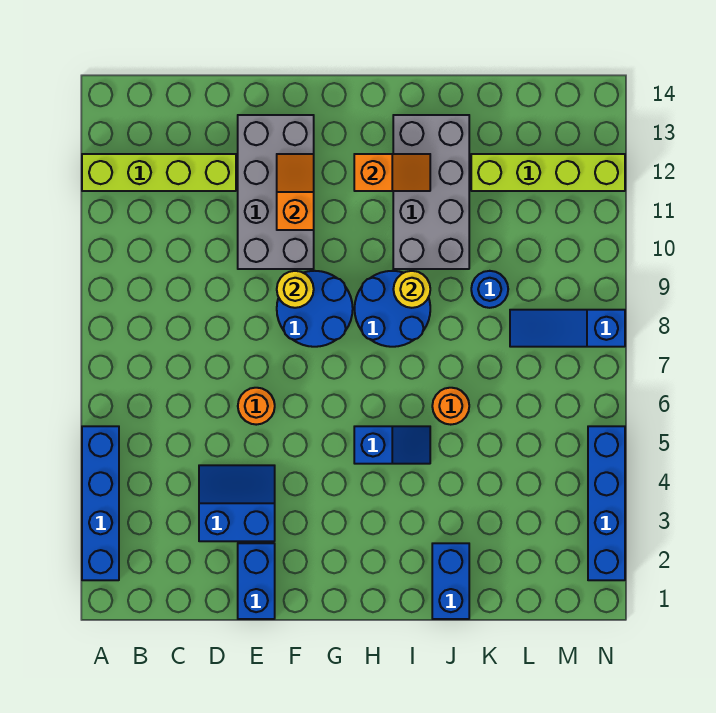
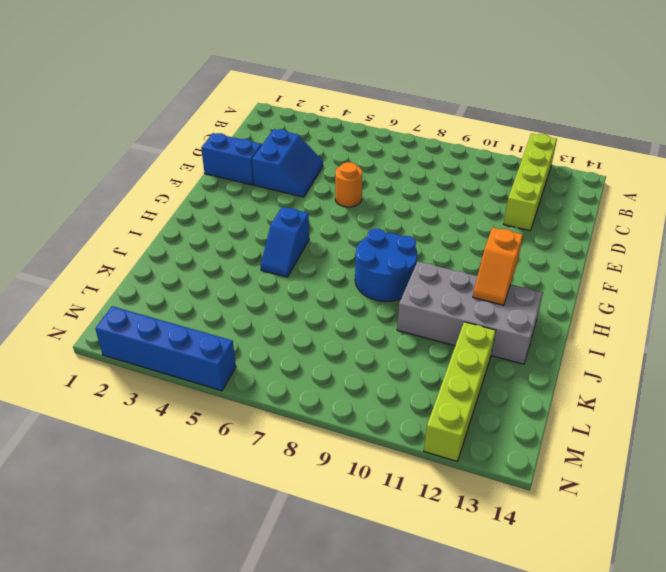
none -> blue brick A2:A5 level 1
none -> grey brick E10:F13 level 1
none -> blue round brick F8:G9 level 1

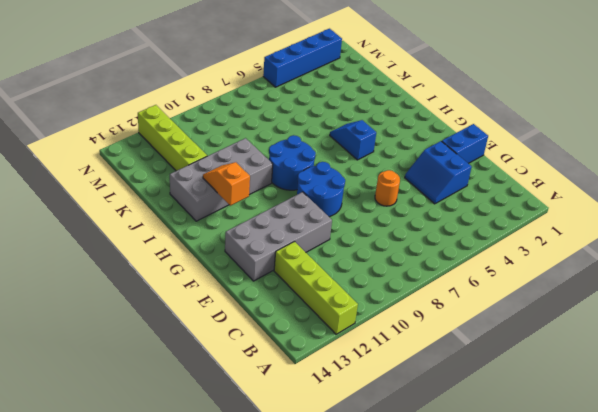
none -> blue brick A2:A5 level 1
none -> blue brick J1:J2 level 1
none -> orange round brick J6 level 1

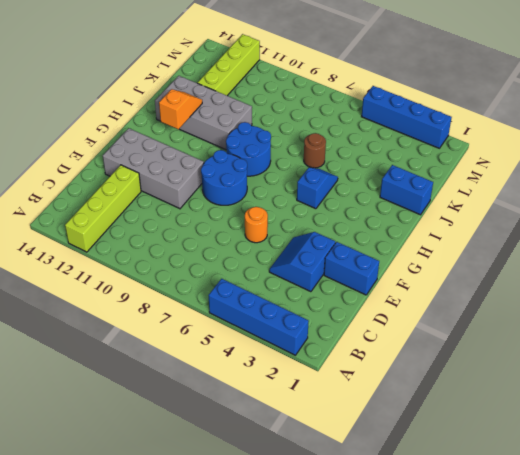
brown round brick J6 level 1 -> orange round brick J6 level 1
none -> blue round brick K9 level 1
none -> blue slope L8:N8 level 1 top N
none -> yellow round brick F9 level 2

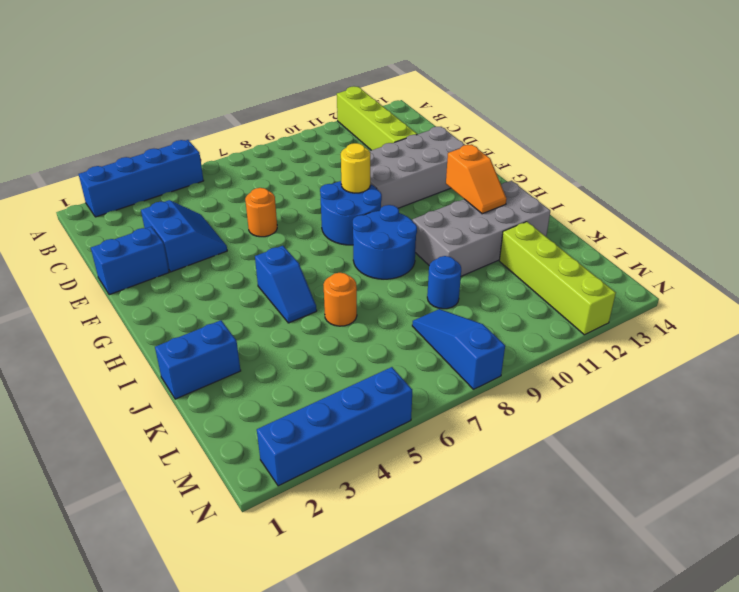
none -> orange slope F11:F12 level 2 top 11
none -> yellow round brick I9 level 2

